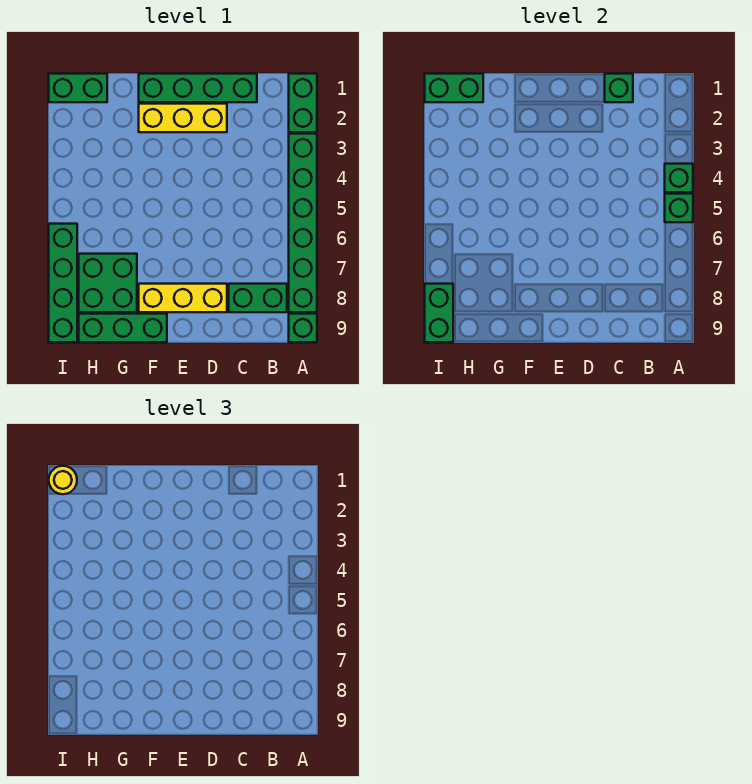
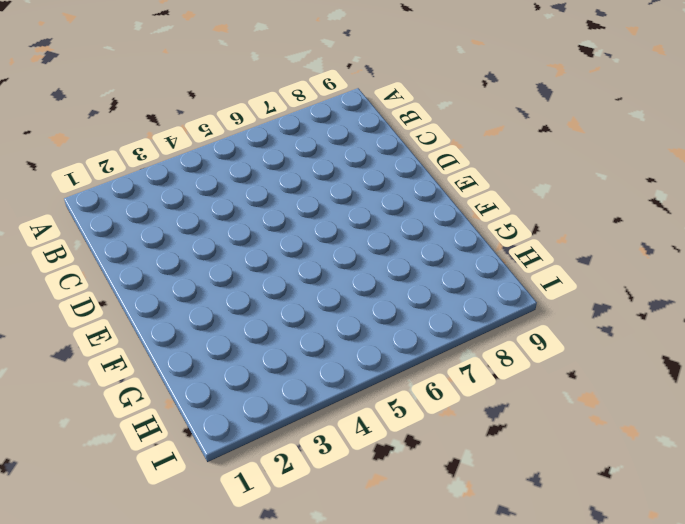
none -> green brick A1:A2 level 1
none -> green brick A3:A8 level 1
none -> green brick A9 level 1

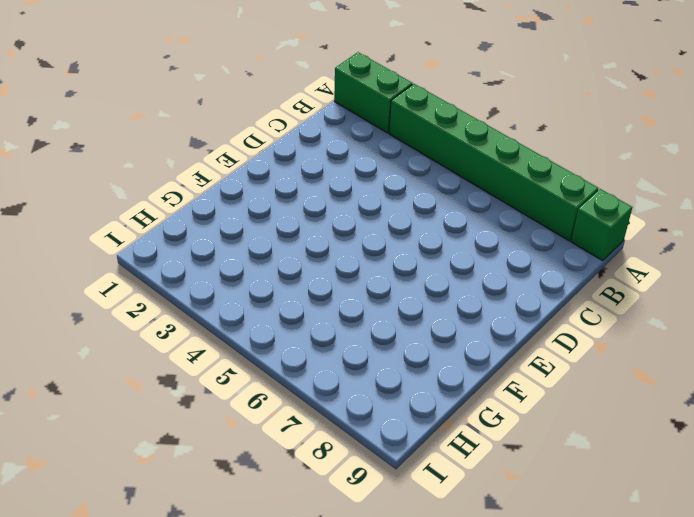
none -> green brick B8:C8 level 1
none -> green brick C1:F1 level 1
none -> yellow brick D2:F2 level 1

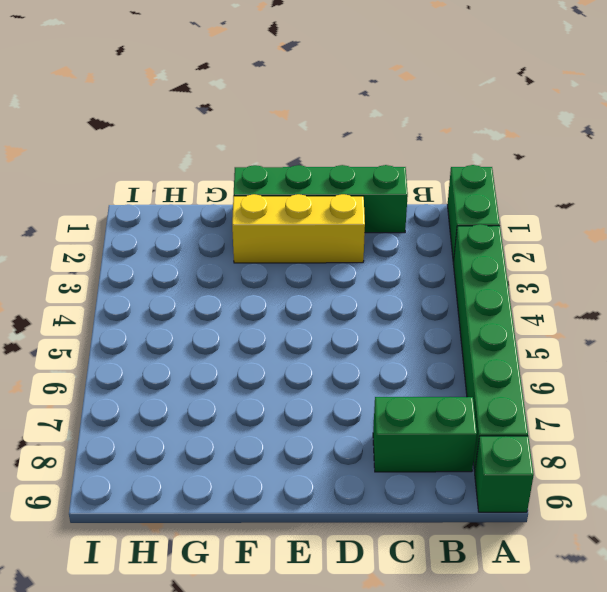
none -> yellow brick D8:F8 level 1
none -> green brick F9:H9 level 1
none -> green brick G7:H8 level 1

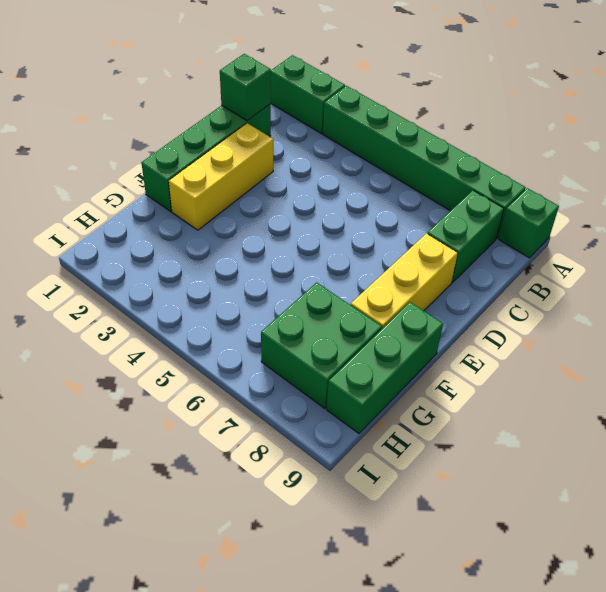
none -> green brick H1:I1 level 1
none -> green brick I6:I9 level 1
none -> green brick A4 level 2

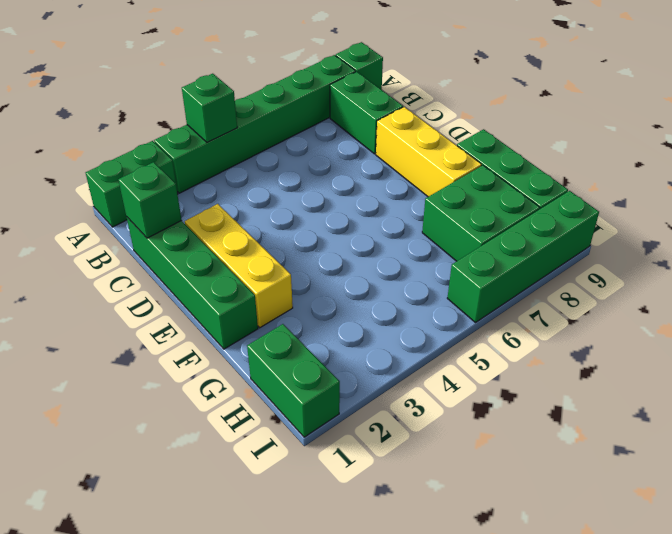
none -> green brick A5 level 2
none -> green brick H1:I1 level 2
none -> green brick I8:I9 level 2

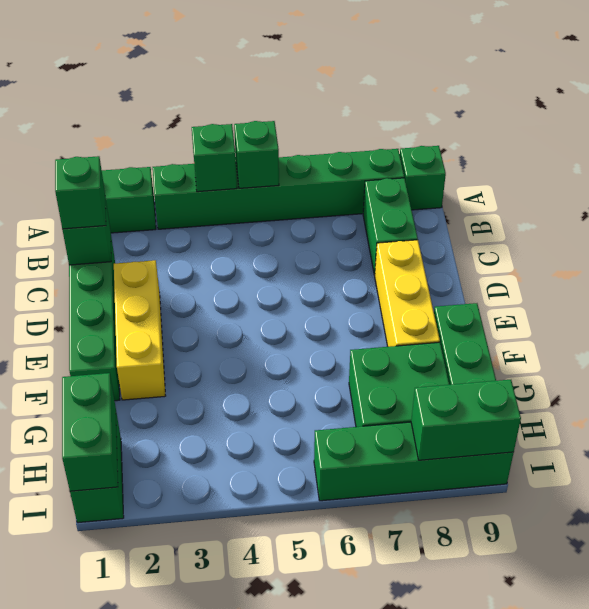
green brick C1 level 3 -> none
none -> yellow round brick I1 level 3

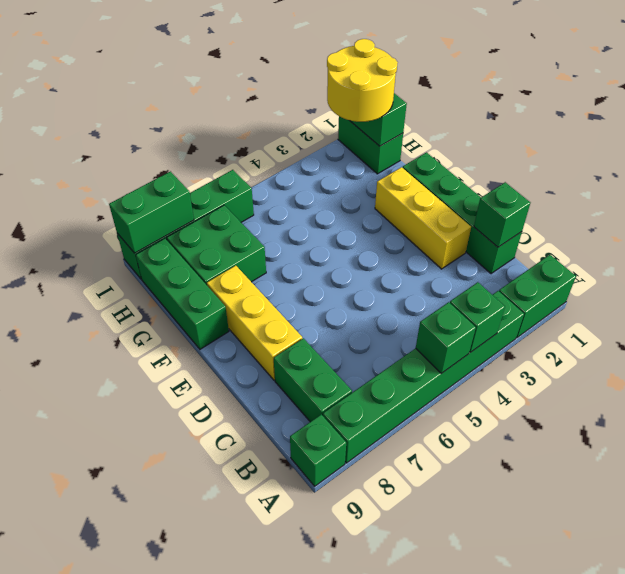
yellow round brick H1:I2 level 3 -> yellow round brick I1 level 3

